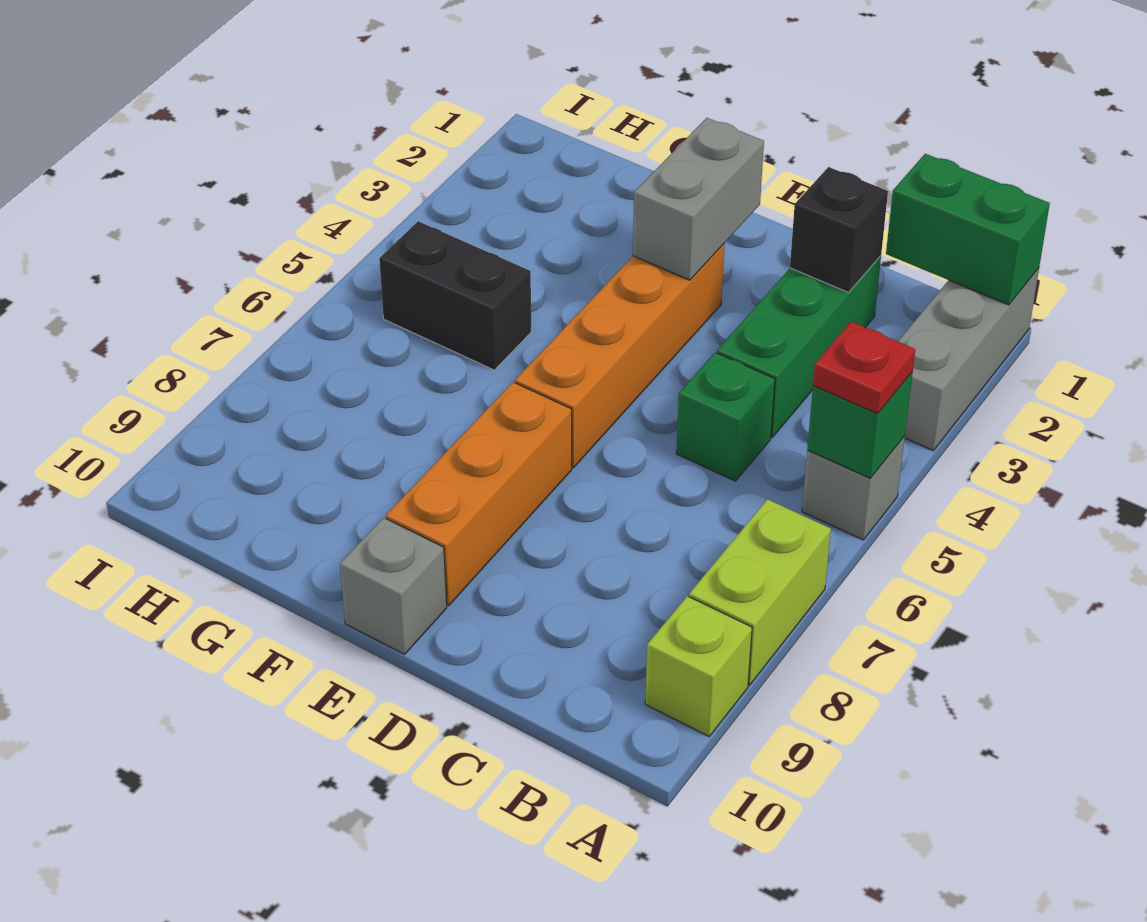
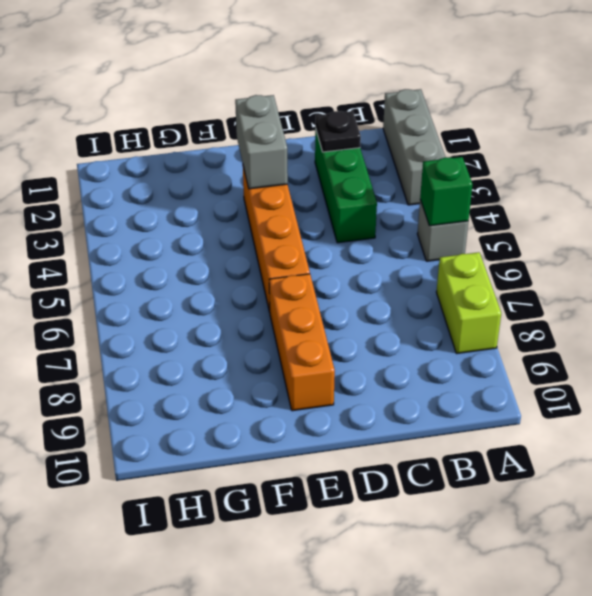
black plate C2 level 2 -> black brick C2 level 2
none -> lime brick A9 level 1
none -> green brick C5 level 1
none -> grey brick E10 level 1

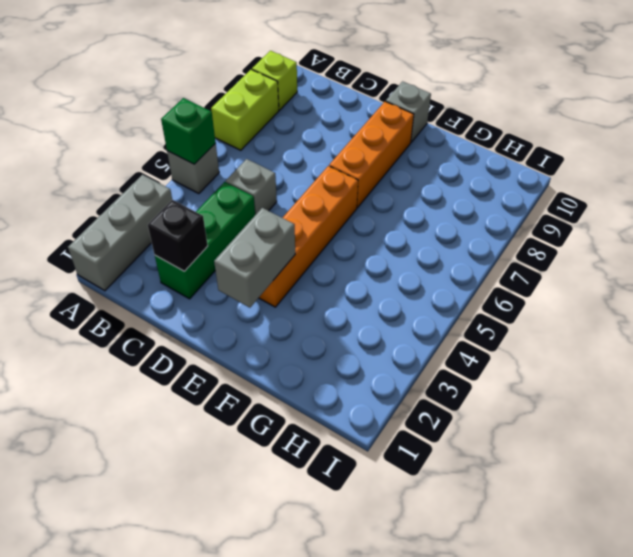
grey brick C5 level 1 -> green brick C5 level 1
none -> black brick G5:H5 level 1
none -> green brick A1:B1 level 2
none -> red plate A5 level 3

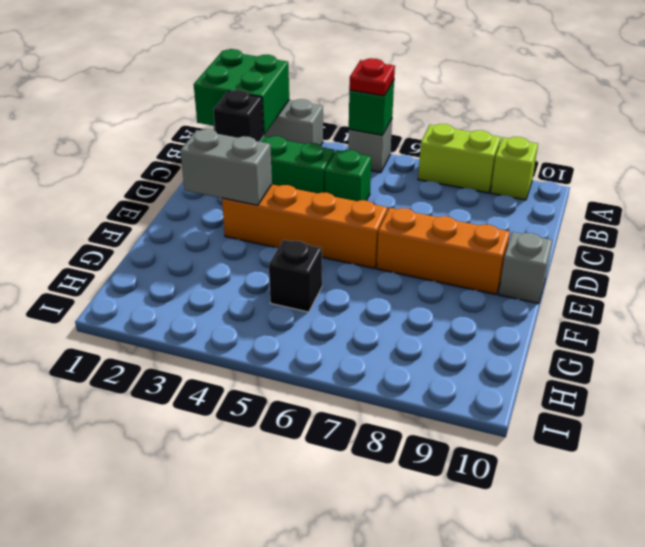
green brick A1:B2 level 2 -> green brick A1:B1 level 2
black brick G5 level 1 -> black brick G5:H5 level 1

